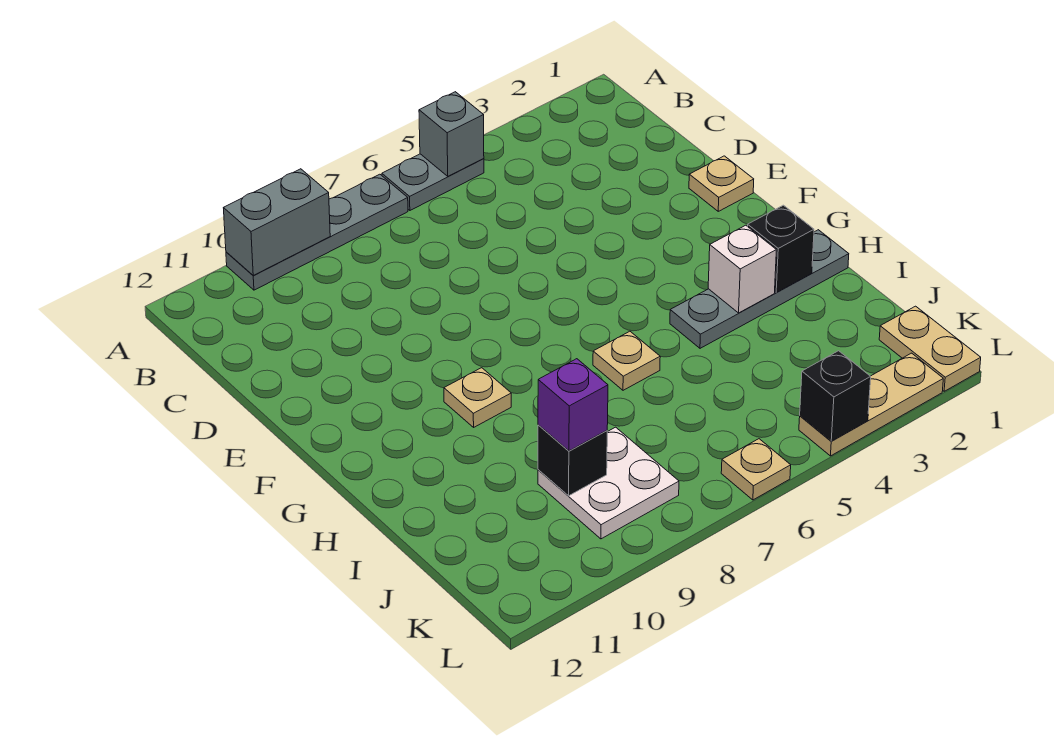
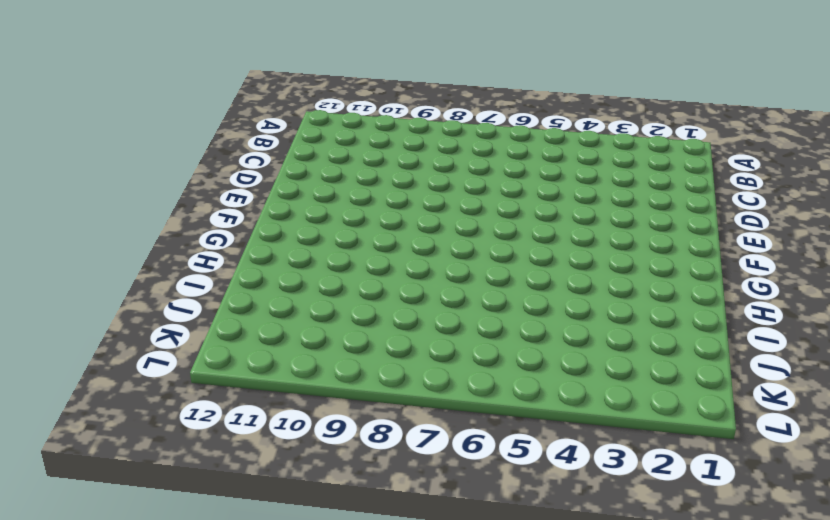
none -> grey plate A5:A6 level 1
none -> grey plate A7:A10 level 1
none -> tan plate E1 level 1

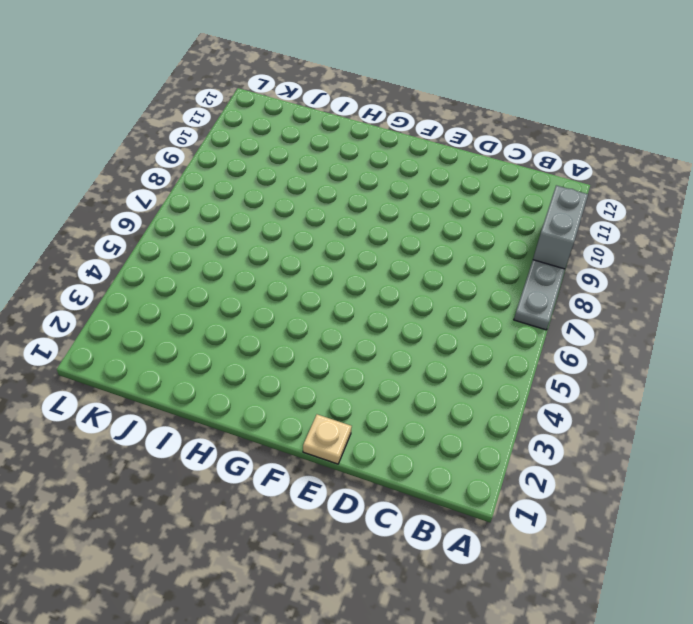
none -> grey plate A5:A6 level 1
none -> tan plate G9 level 1
none -> grey plate H1:H4 level 1

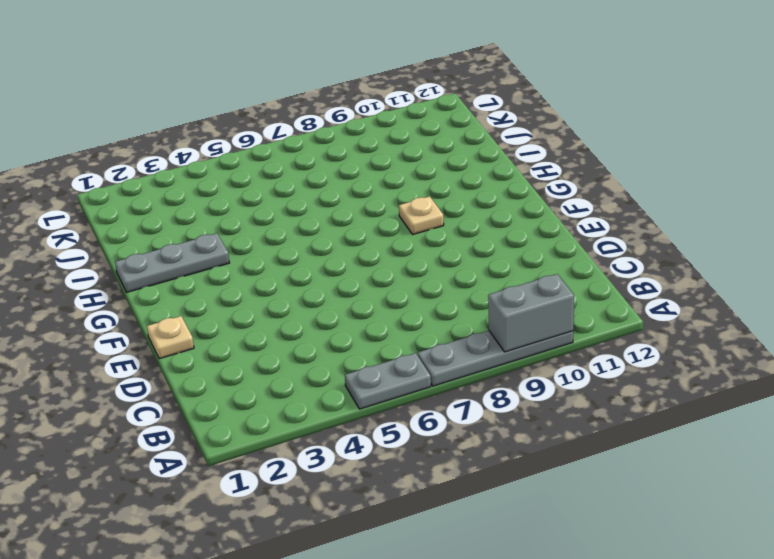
grey plate H1:H3 level 1 -> grey plate H1:H4 level 1
none -> tan plate H6 level 1
none -> white plate J8:K9 level 1
none -> tan plate K1:L1 level 1

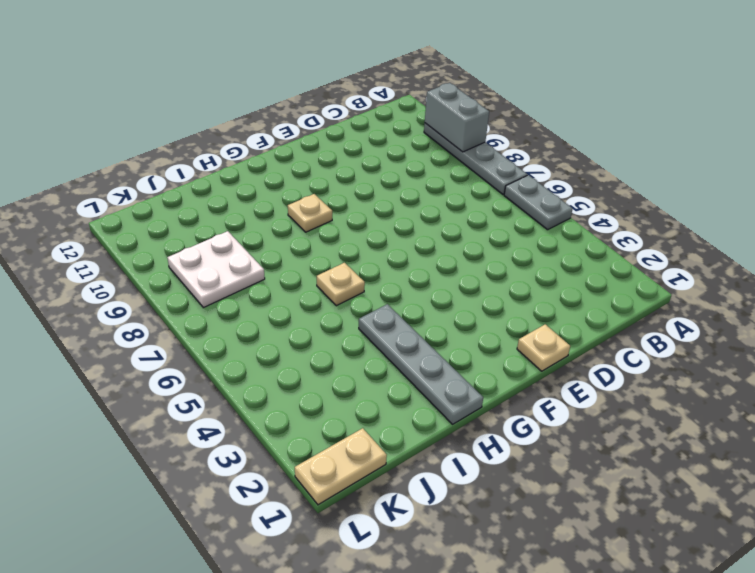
none -> tan plate L2:L4 level 1
none -> tan plate L6 level 1
none -> grey brick A5 level 2

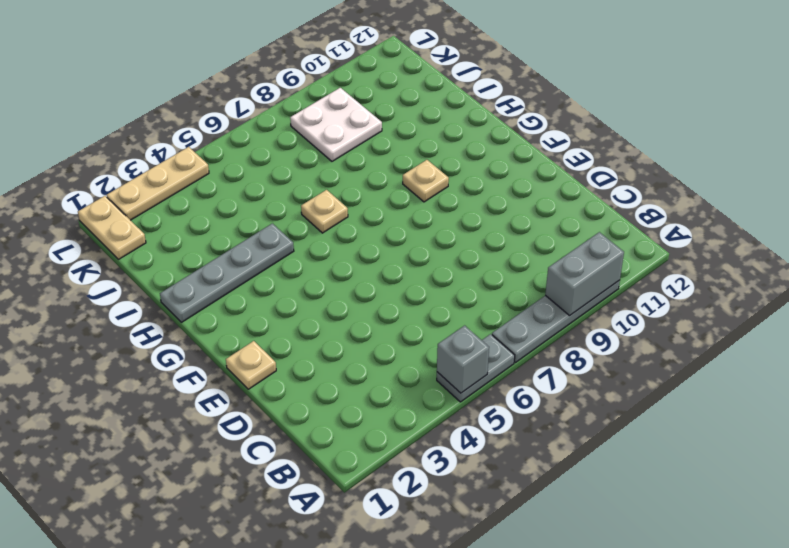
none -> tan plate L6 level 1
none -> black brick H2 level 2
none -> white brick H3 level 2

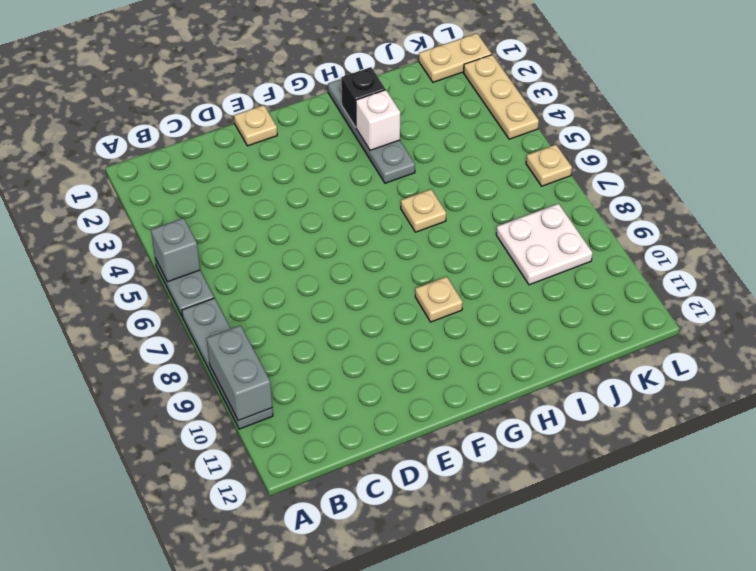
none -> black brick J9 level 2
none -> black brick L4 level 2
none -> purple brick J9 level 3

